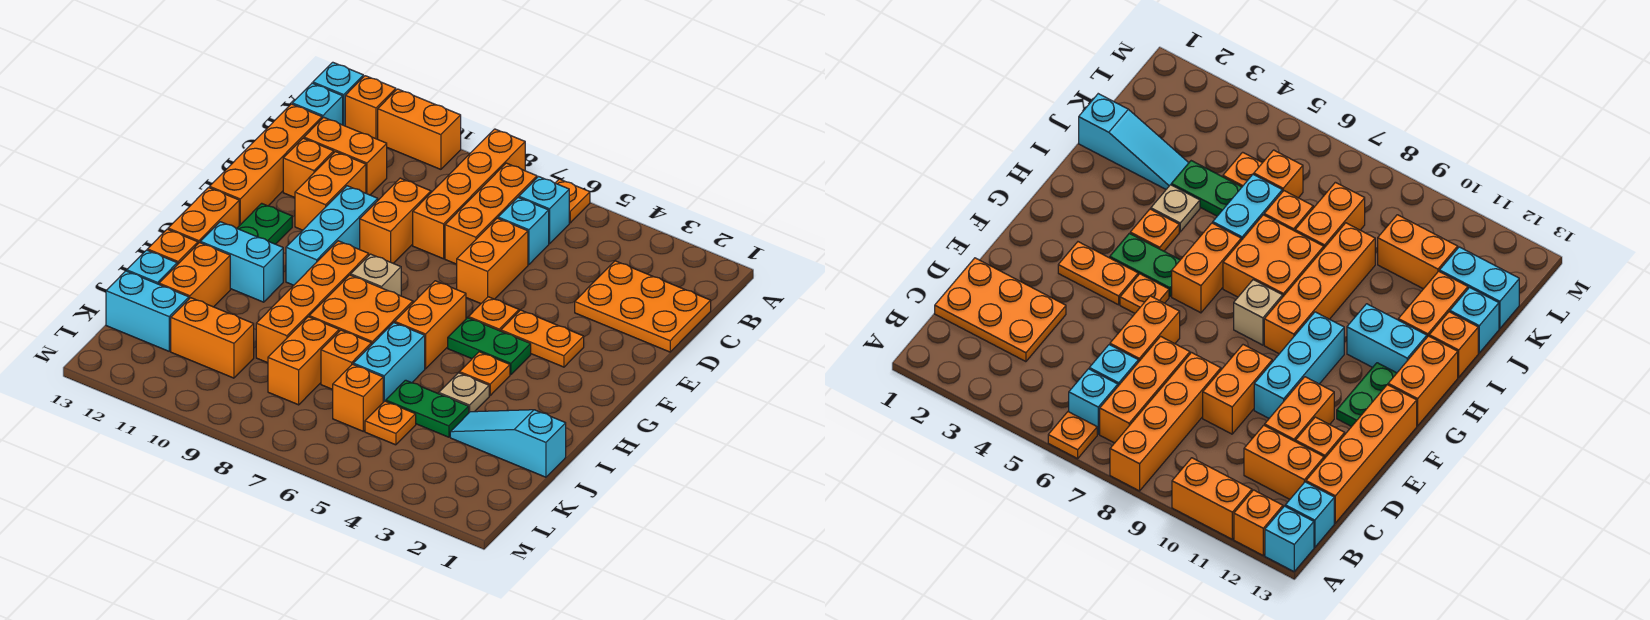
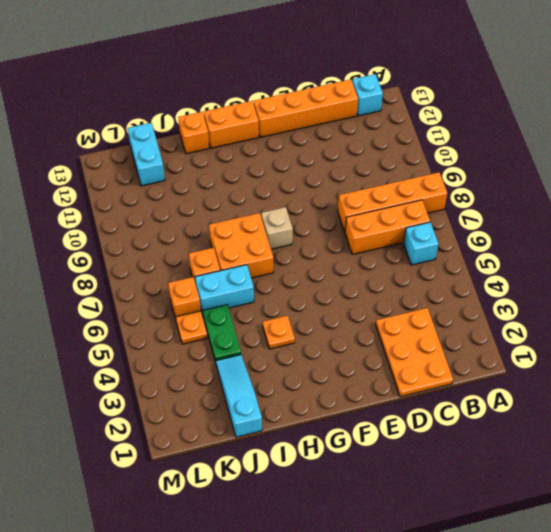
none -> orange plate A6 level 1
none -> orange brick A10:A11 level 1
none -> orange brick A12 level 1
none -> cyan brick A13 level 1

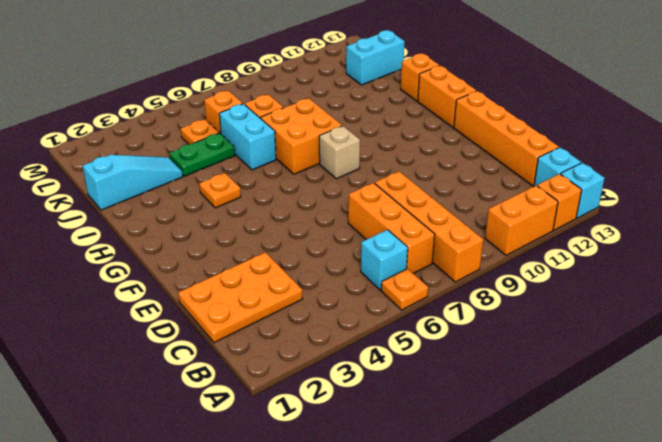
none -> cyan brick C6 level 1
none -> orange brick C11:C12 level 1
none -> orange brick D6:E6 level 1
none -> orange brick D9:E9 level 1

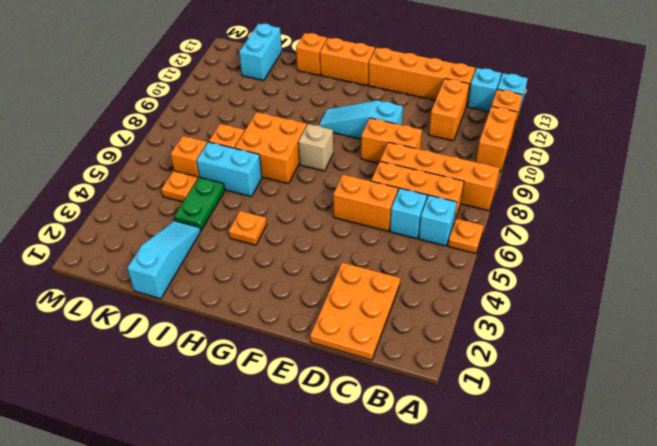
cyan slope E10:G10 level 1 top E -> cyan brick E10:G10 level 1
none -> orange brick D11:E11 level 1
none -> orange brick D12 level 1
none -> orange plate F3:F4 level 1
none -> orange plate F5 level 1

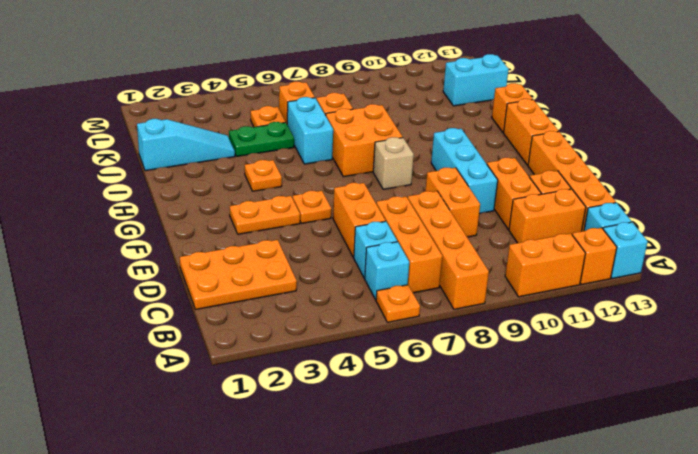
none -> green plate F12:G12 level 1
none -> green plate G4:G5 level 1
none -> orange brick G6:H6 level 1
none -> orange brick G9:J9 level 1

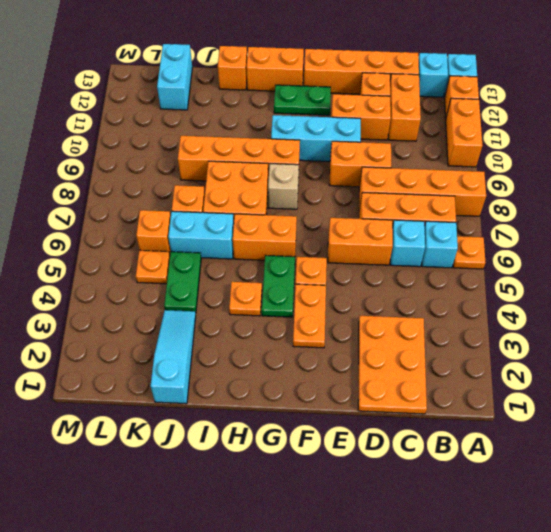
none -> cyan brick H11:H12 level 1
none -> tan plate I4 level 1
none -> orange brick I12:J12 level 1
none -> orange brick J8:K8 level 1

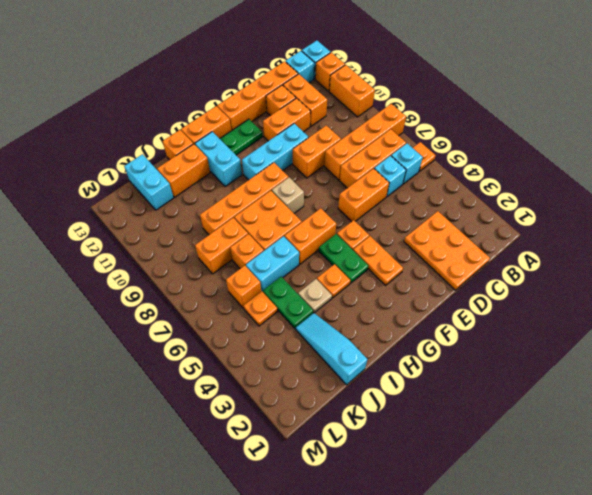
none -> cyan brick J13 level 1
none -> orange brick K10:K11 level 1

